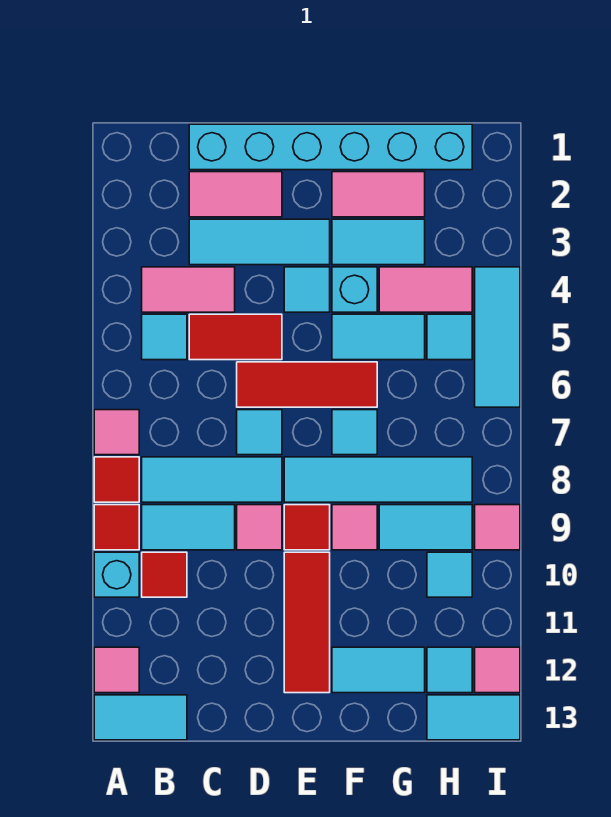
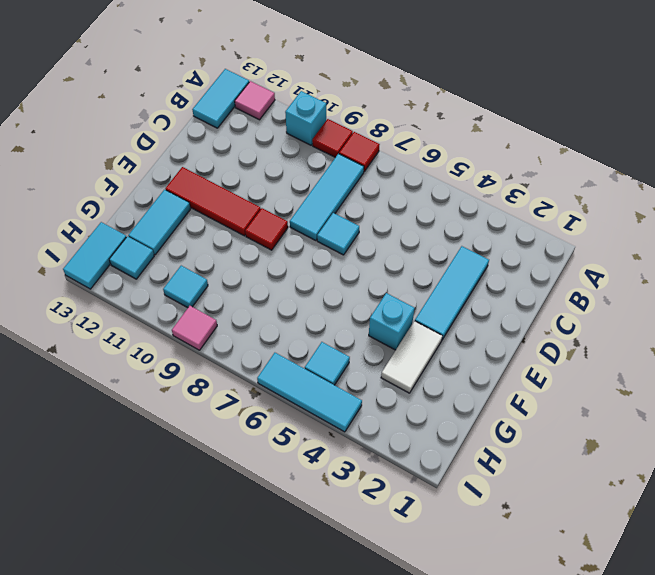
white tile F3:G3 level 1 -> cyan tile F3:G3 level 1
none -> pink tile A7 level 1
none -> pink tile B4:C4 level 1
none -> cyan tile B5 level 1
none -> cyan tile B9:C9 level 1

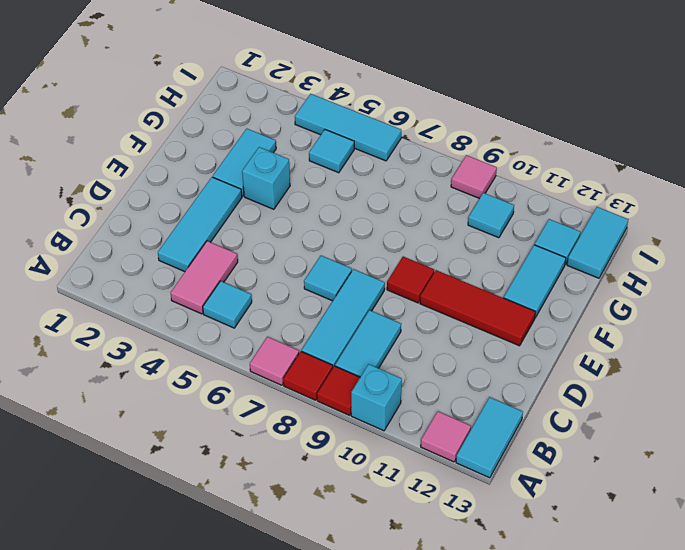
none -> red tile B10 level 1
none -> cyan brick C1:H1 level 1
none -> pink tile C2:D2 level 1
none -> red tile C5:D5 level 1

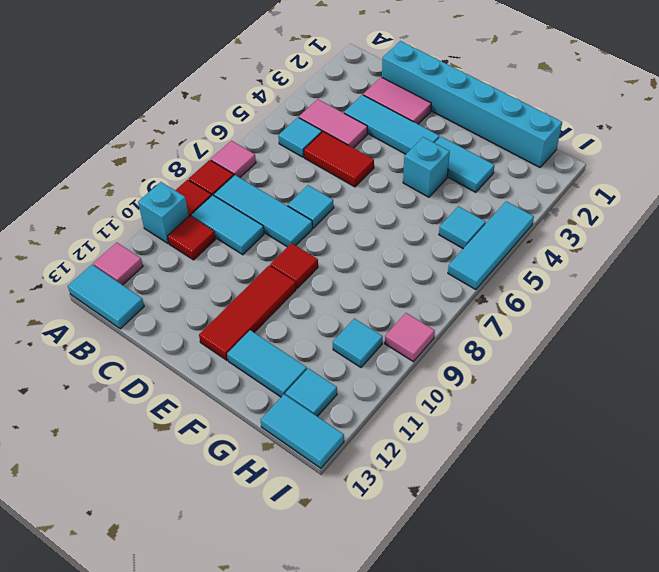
none -> red tile D6:F6 level 1
none -> pink tile D9 level 1
none -> cyan tile E4 level 1
none -> cyan tile E8:H8 level 1

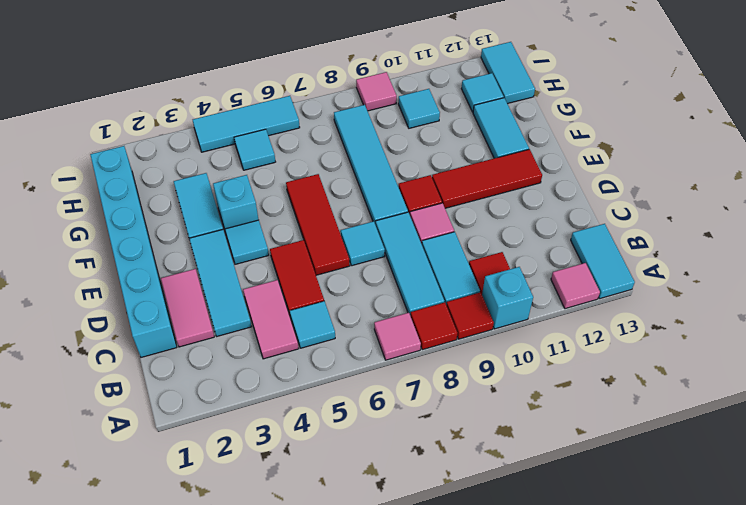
none -> pink tile F2:G2 level 1
none -> cyan tile F5:G5 level 1
none -> cyan tile F7 level 1
none -> pink tile F9 level 1

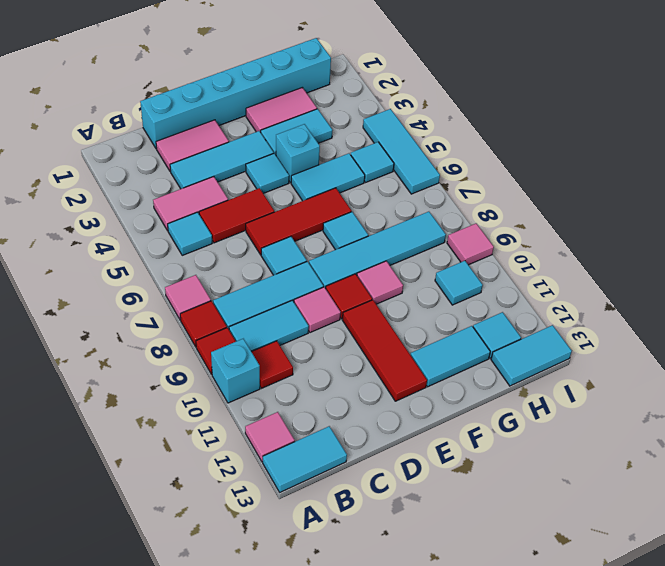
none -> pink tile G4:H4 level 1
none -> cyan tile G9:H9 level 1
none -> pink tile I12 level 1

